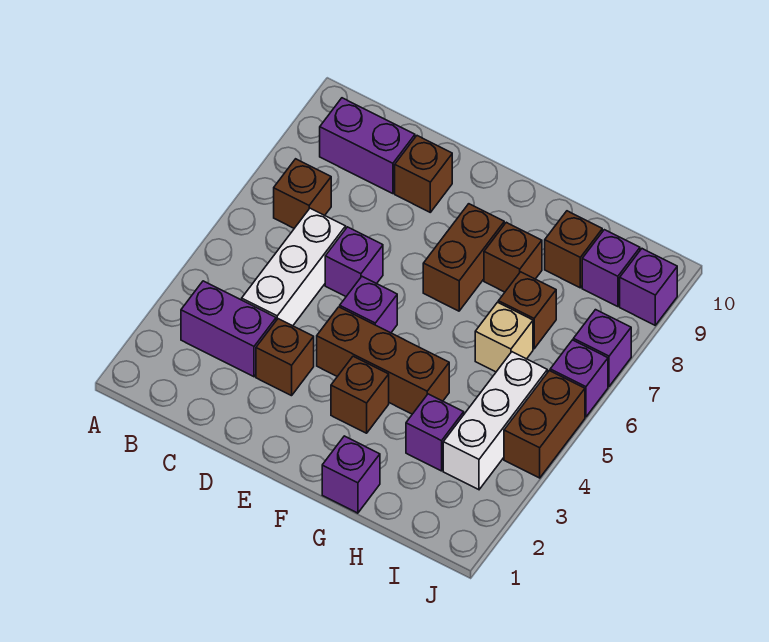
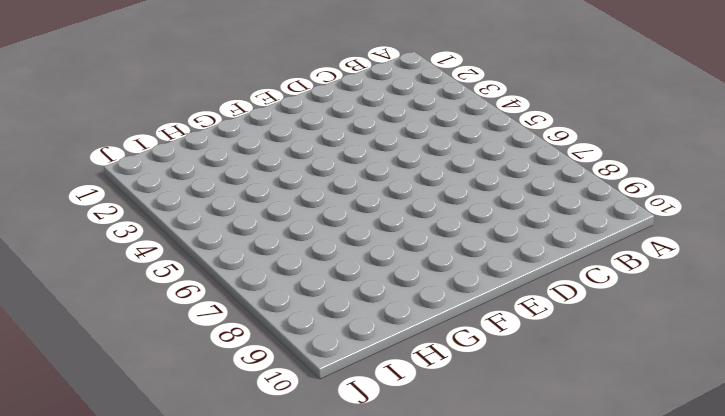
none -> purple brick B3:C3 level 1
none -> brown brick B7 level 1
none -> purple brick B9:C9 level 1

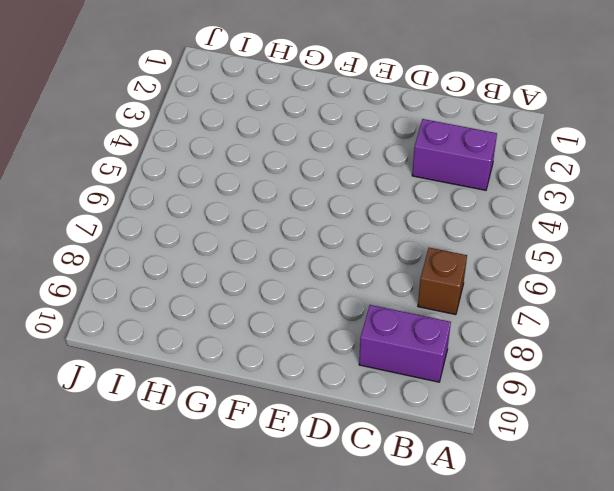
none -> white brick C4:C6 level 1
none -> brown brick D3 level 1
none -> purple brick D6 level 1

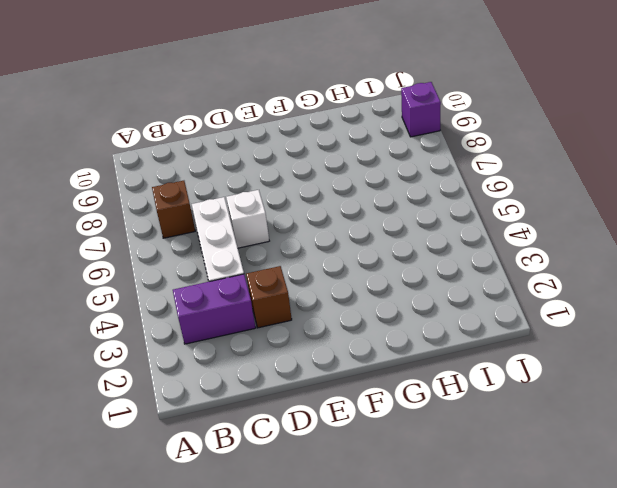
white brick D6 level 1 -> purple brick D6 level 1
none -> purple brick B9:C9 level 1
none -> brown brick D9 level 1
none -> brown brick E4:G4 level 1

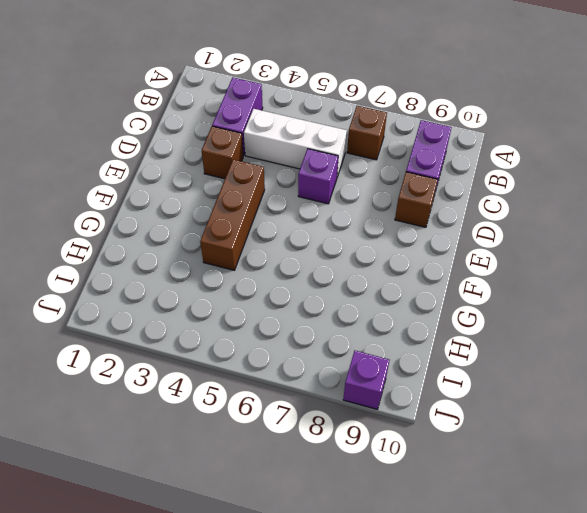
none -> purple brick E5 level 1
none -> brown brick F3 level 1
none -> brown brick F7:F8 level 1

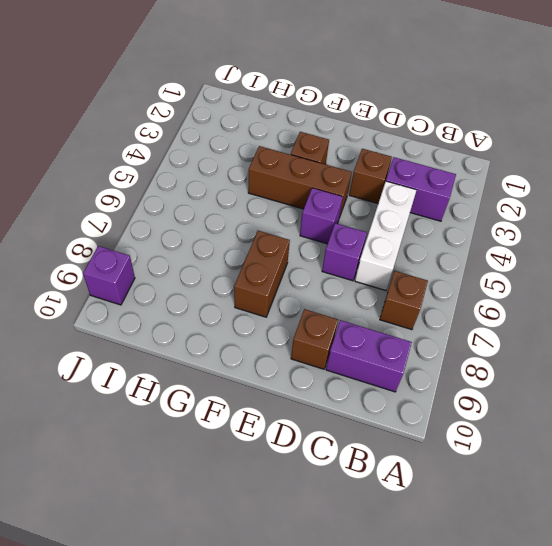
none -> purple brick G1 level 1
none -> brown brick G8 level 1
none -> purple brick H3 level 1

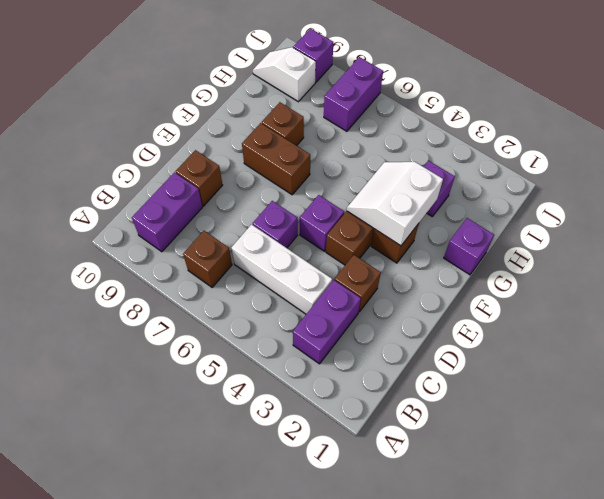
white slope F3:G4 level 2 top 3 -> none
purple brick I7:J7 level 1 -> purple brick J7 level 1
white slope I9:I10 level 1 top 9 -> purple brick I9 level 1
none -> tan brick H6 level 1
none -> brown brick H7 level 1
none -> brown brick H9 level 1

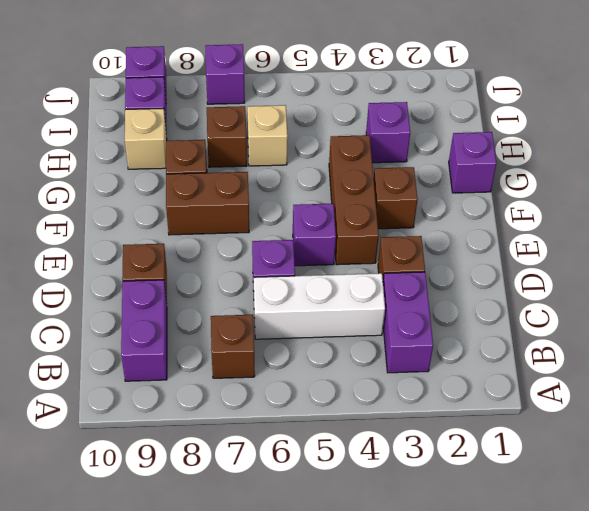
tan brick H9 level 1 -> brown brick H9 level 1
none -> white brick I3:I5 level 1
none -> brown brick J4:J5 level 1
none -> purple brick J6 level 1

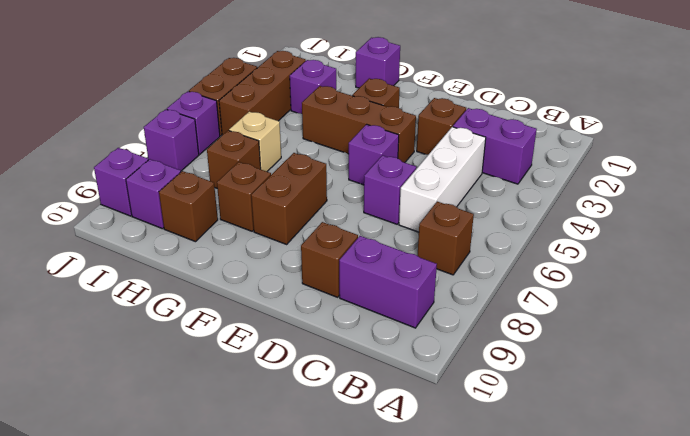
brown brick I3:I5 level 1 -> white brick I3:I5 level 1

